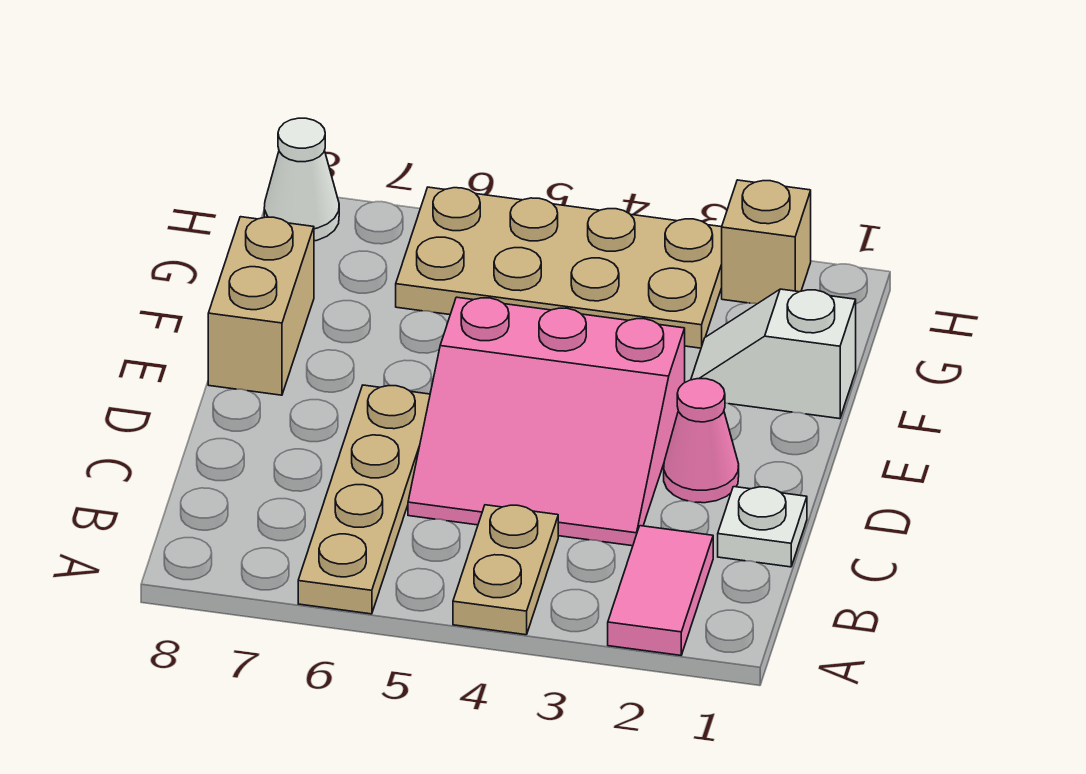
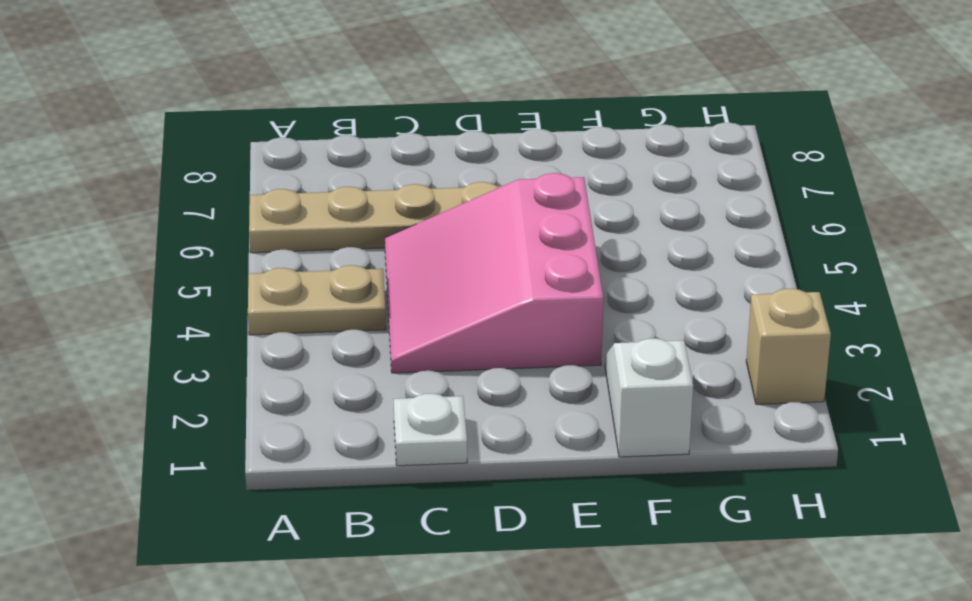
none -> pink tile A2:B2 level 1
none -> pink cone D2 level 1

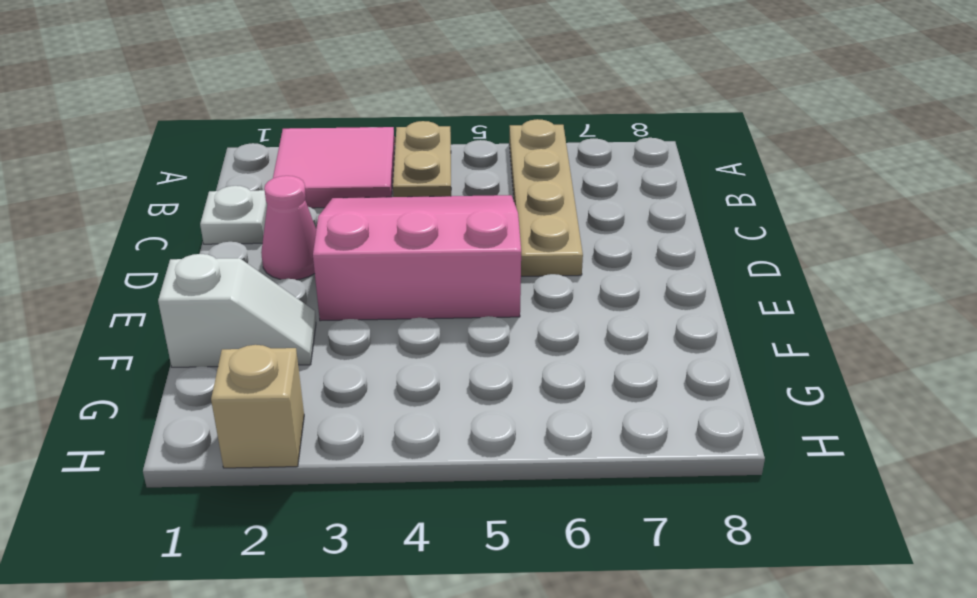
pink tile A2:B3 level 1 -> pink tile A2:B2 level 1
none -> tan brick E8:F8 level 1
none -> tan plate G3:H6 level 1

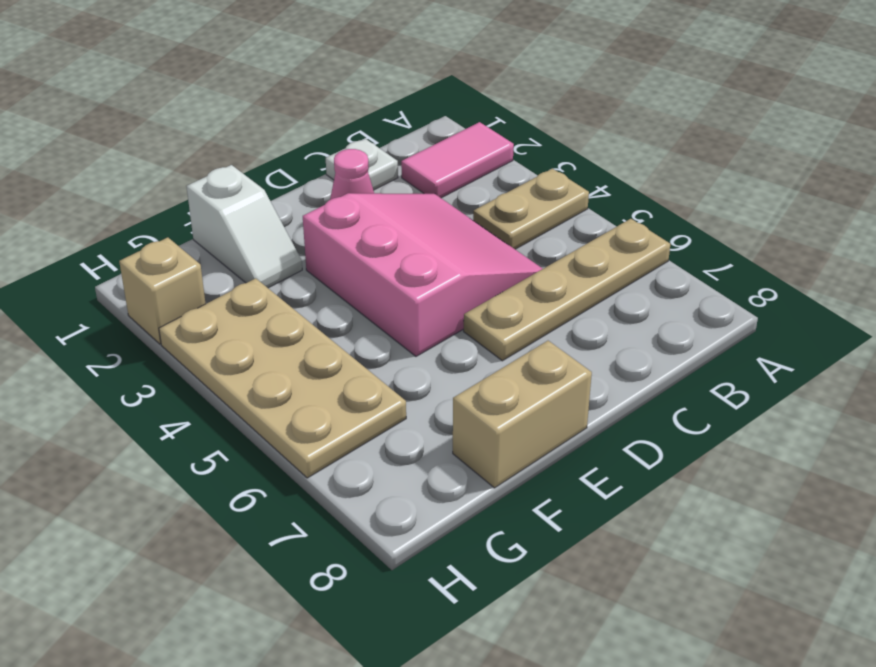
none -> white cone H8 level 1

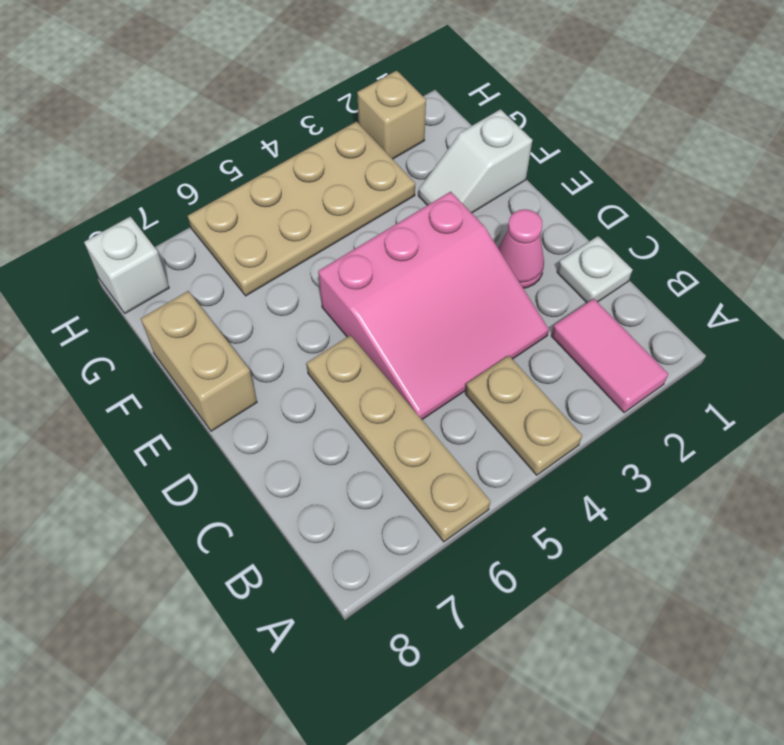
white brick H8 level 1 -> white cone H8 level 1

